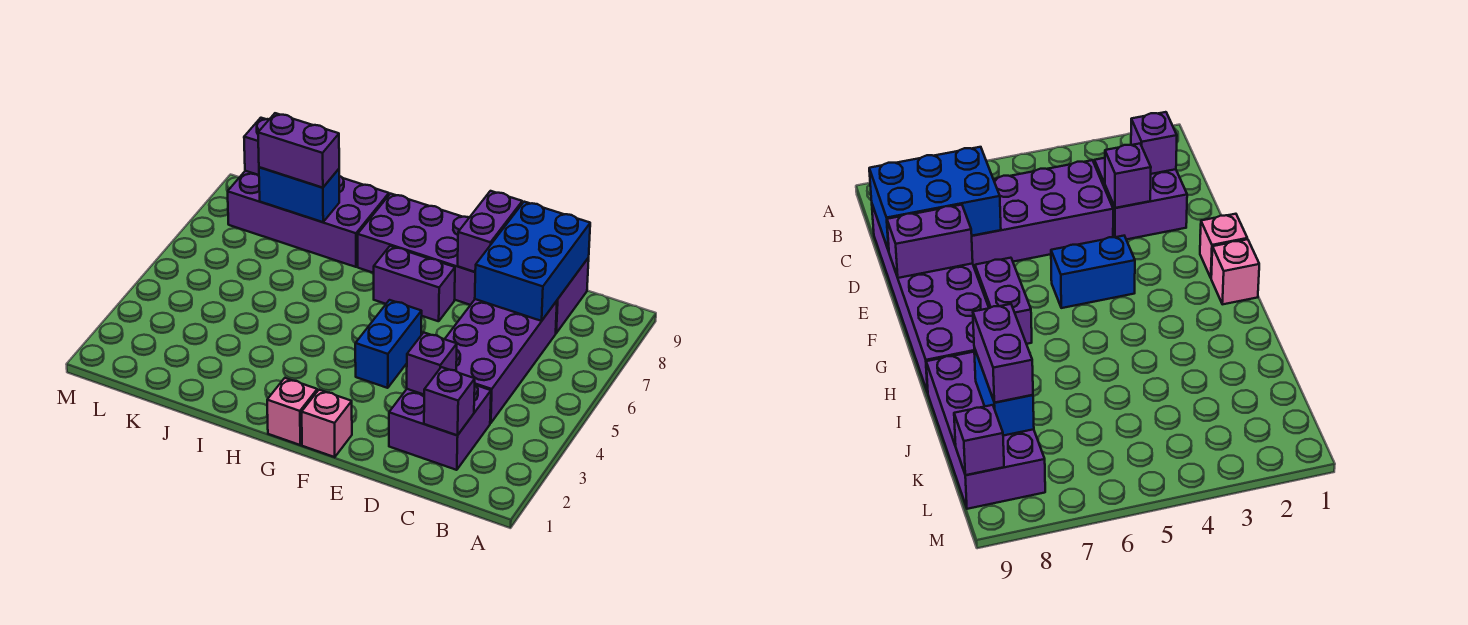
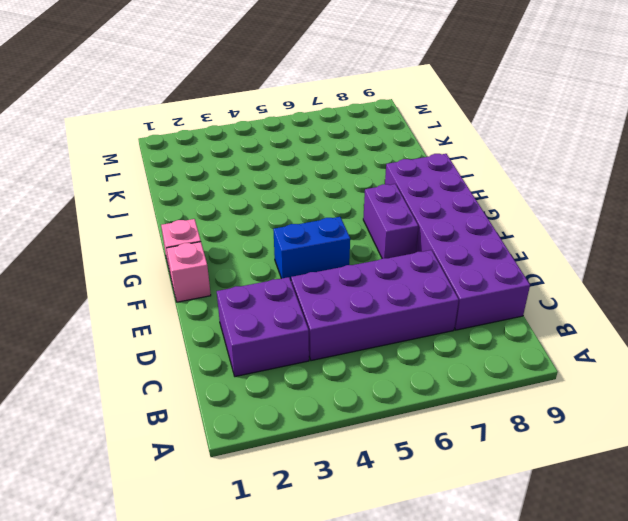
none -> purple brick I8:L9 level 1
none -> purple brick C2 level 2
none -> blue brick C7:D9 level 2

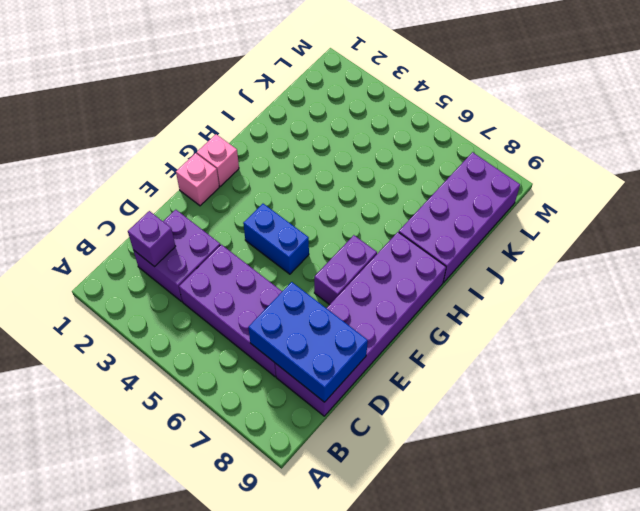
none -> purple brick D3 level 2
none -> purple brick E8:E9 level 2
none -> blue brick J8:K8 level 2

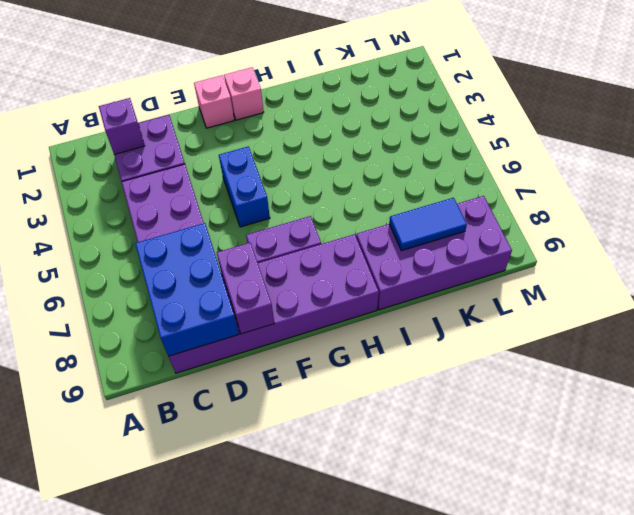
blue tile J8:K8 level 2 -> blue brick J8:K8 level 2
none -> purple brick D3 level 2
none -> purple brick L9 level 2
none -> purple brick J8:K8 level 3

